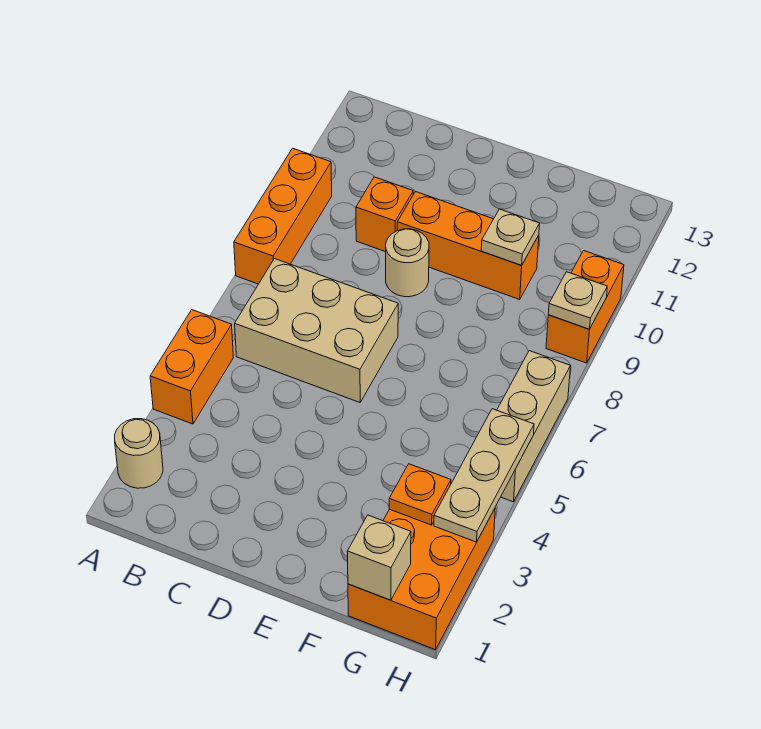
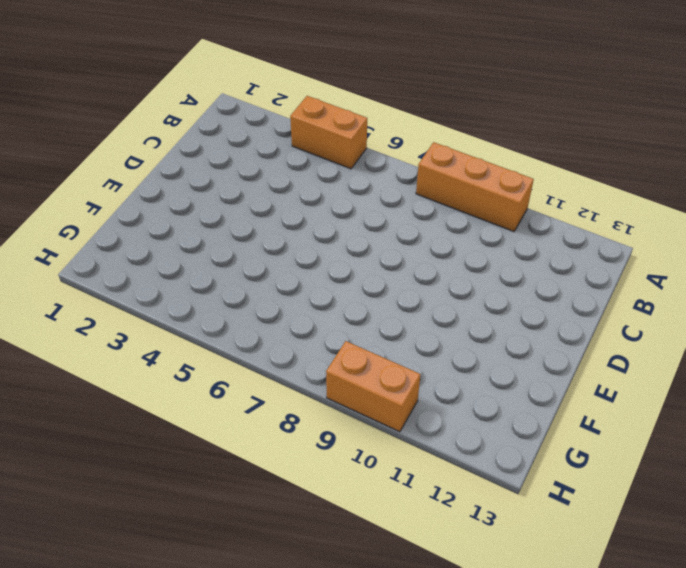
none -> tan round brick A2 level 1
none -> tan brick B6:D7 level 1
none -> orange brick C10 level 1

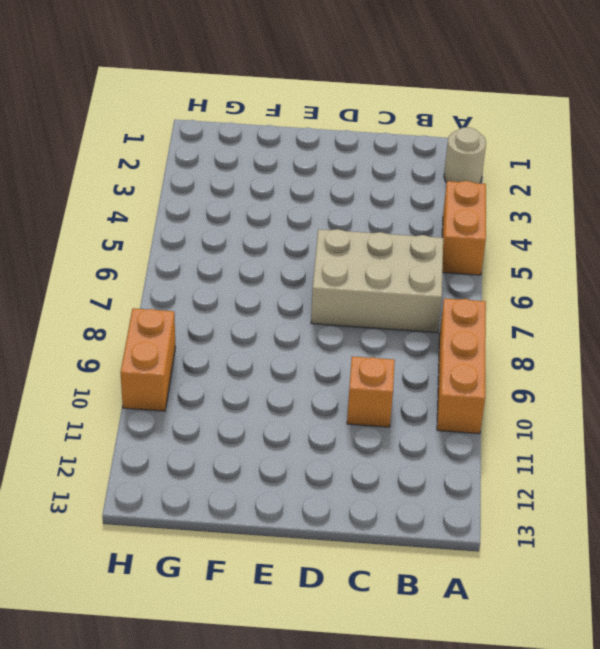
none -> tan round brick D9 level 1
none -> orange brick D10:F10 level 1
none -> orange brick G1:H3 level 1

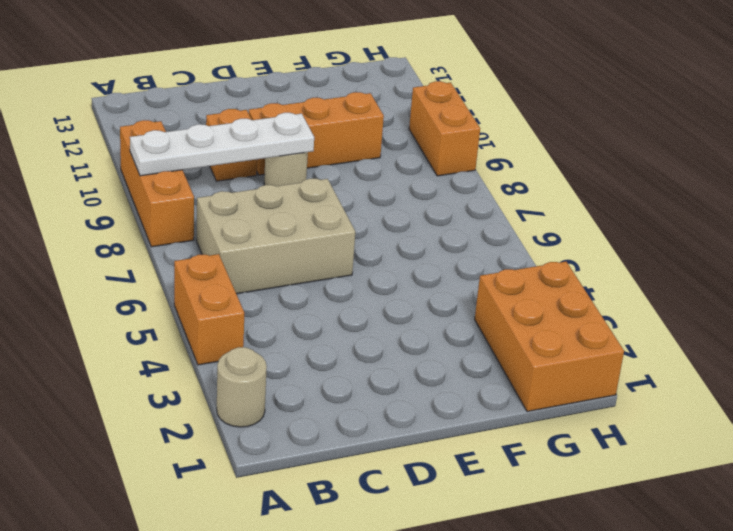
white plate A9:D9 level 2 -> none
none -> tan brick H5:H7 level 1
none -> tan plate F10 level 2
none -> tan brick G1 level 2

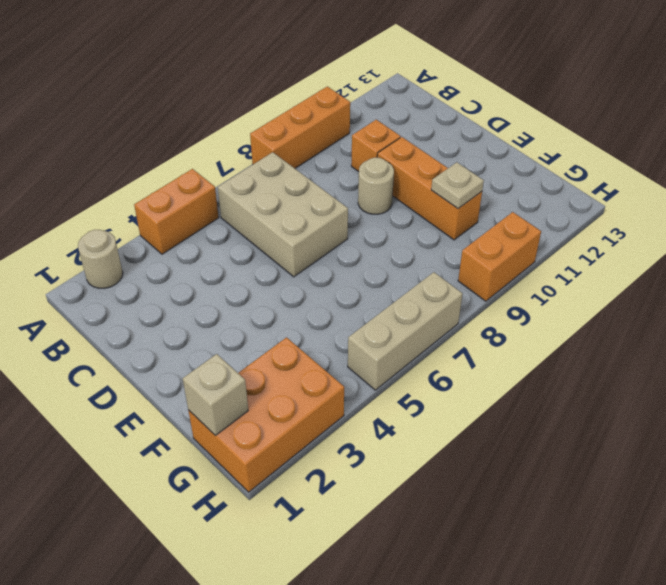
none -> orange plate G3 level 2
none -> tan plate H3:H5 level 2
none -> tan plate H9 level 2

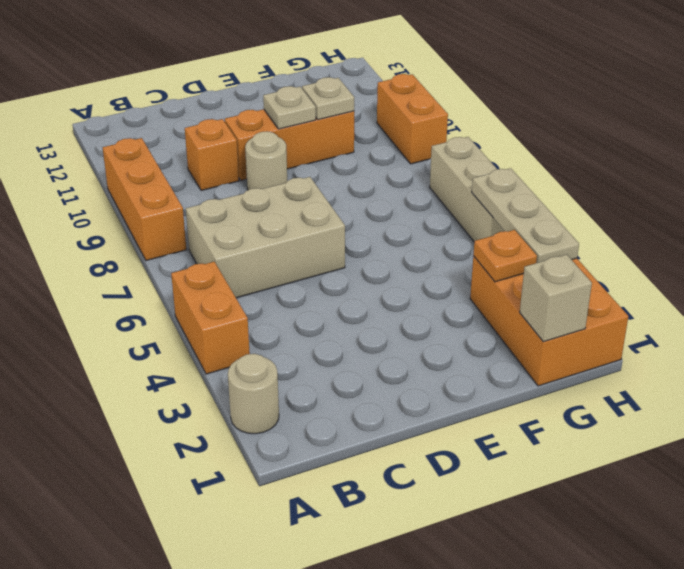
tan plate E10 level 2 -> tan plate H9 level 2

